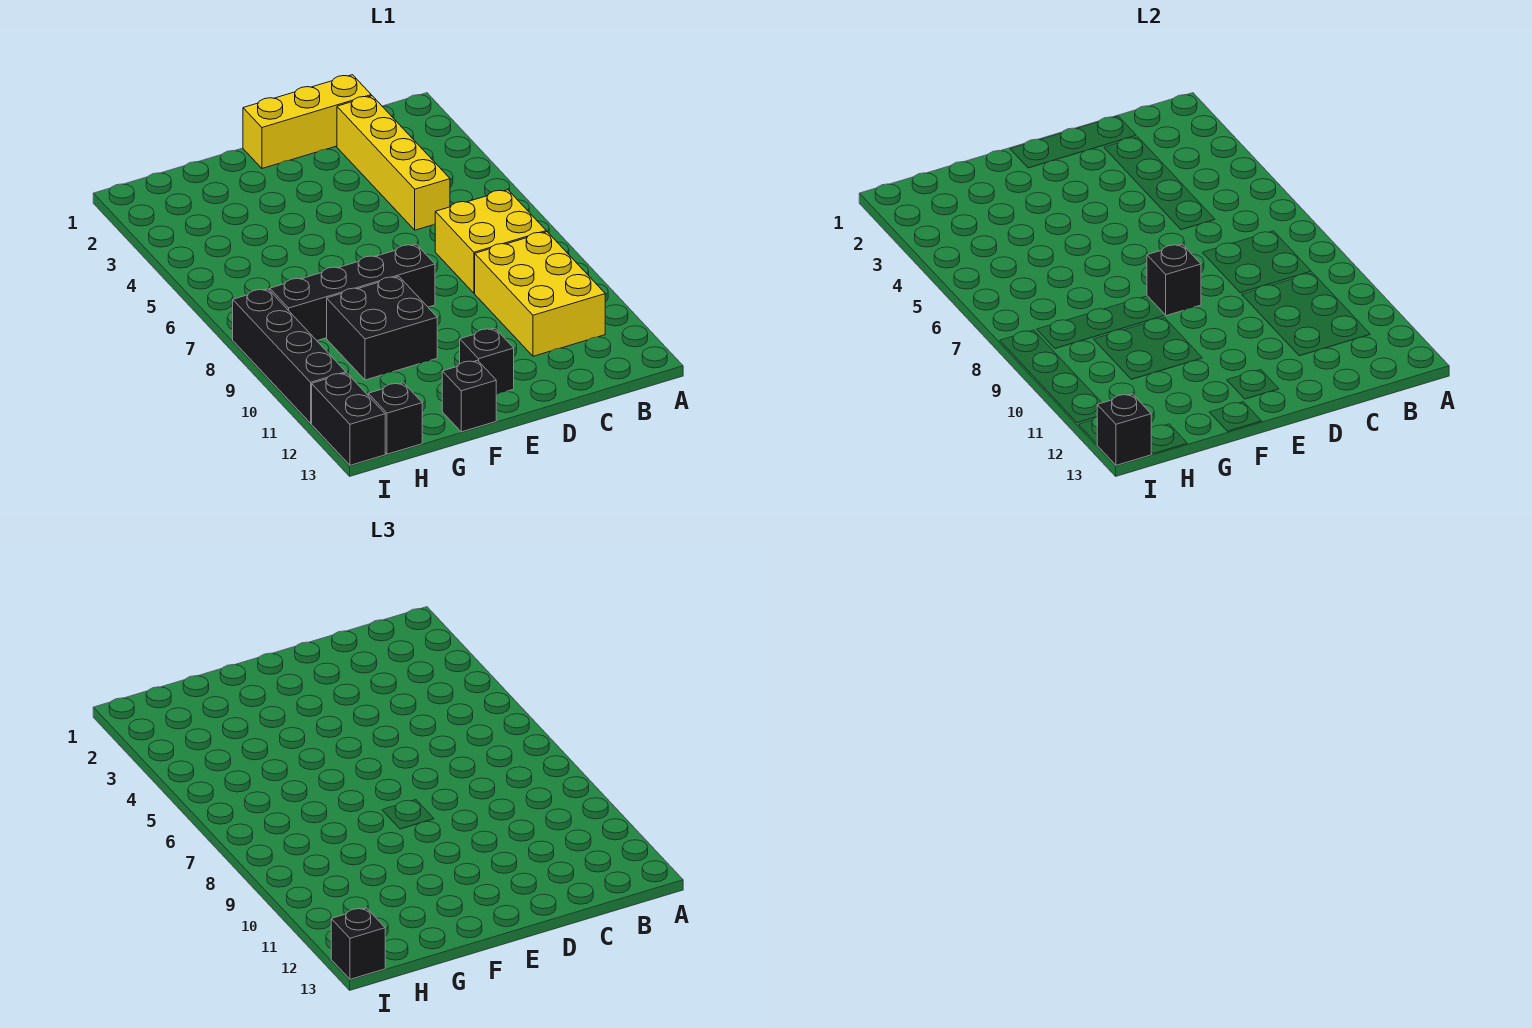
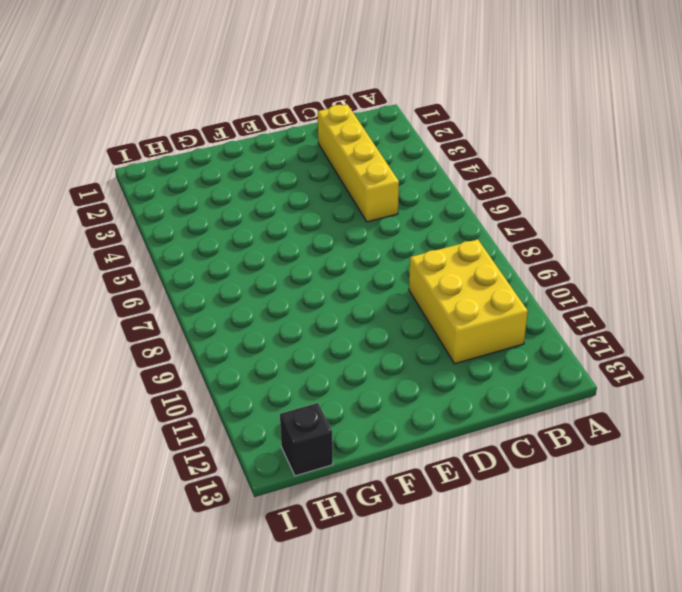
none -> yellow brick B7:C8 level 1
none -> yellow brick C1:E1 level 1
none -> black brick E8:H8 level 1

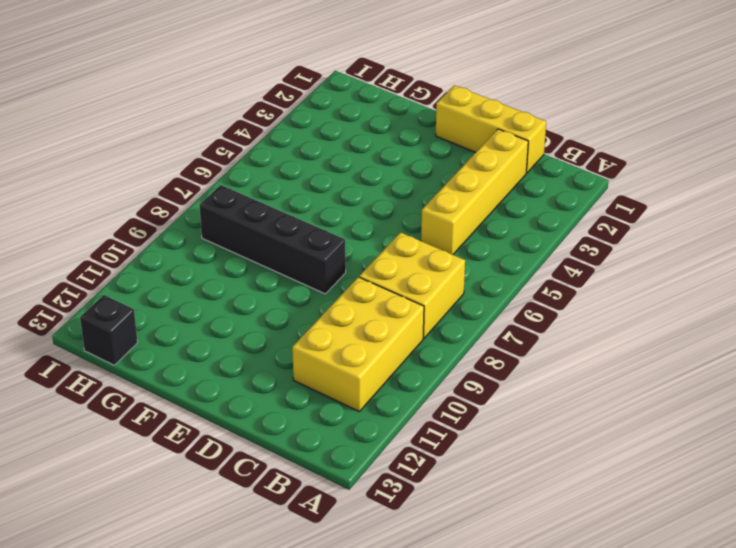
none -> black brick E12 level 1
none -> black brick F9:G10 level 1
none -> black brick F13 level 1

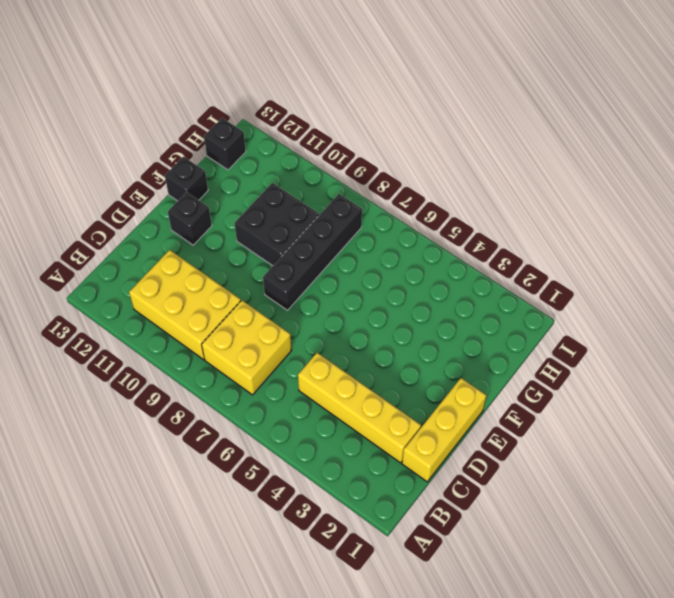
none -> black brick I8:I11 level 1
none -> black brick I12:I13 level 1
none -> black brick E8 level 2

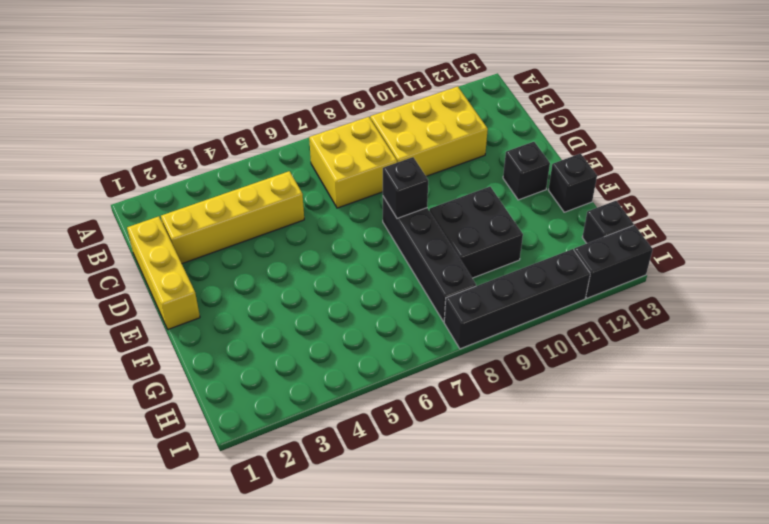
none -> black brick I13 level 2
none -> black brick I13 level 3

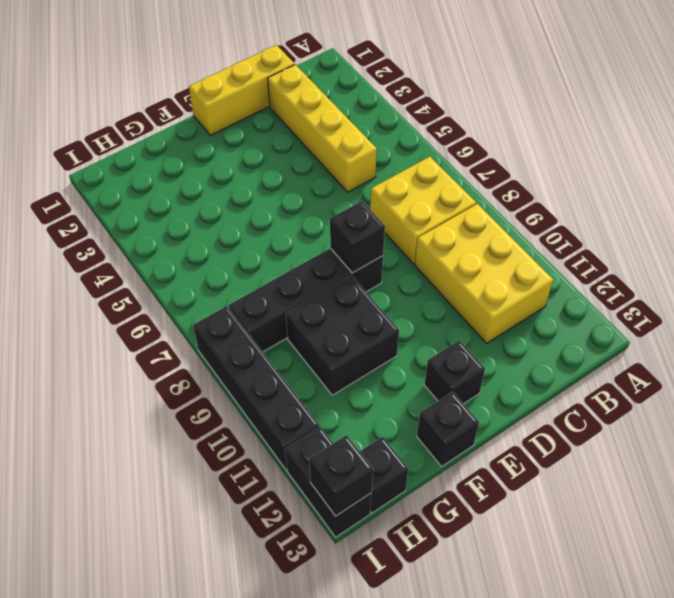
none -> black brick I13 level 3

